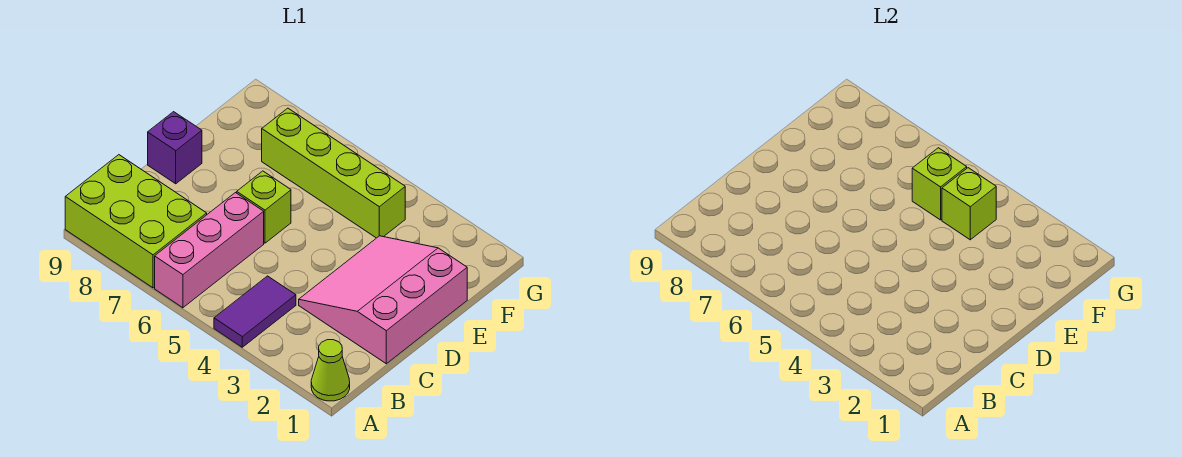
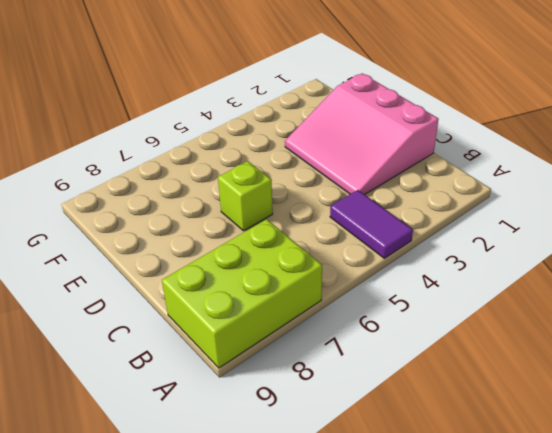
none -> lime cone A1 level 1
none -> pink brick A6:C6 level 1

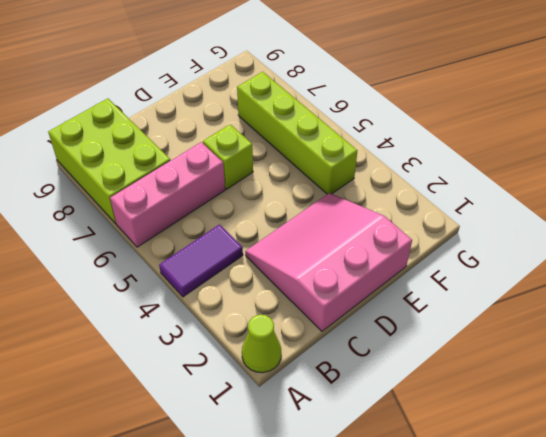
none -> purple brick D9 level 1
none -> lime brick F4 level 2

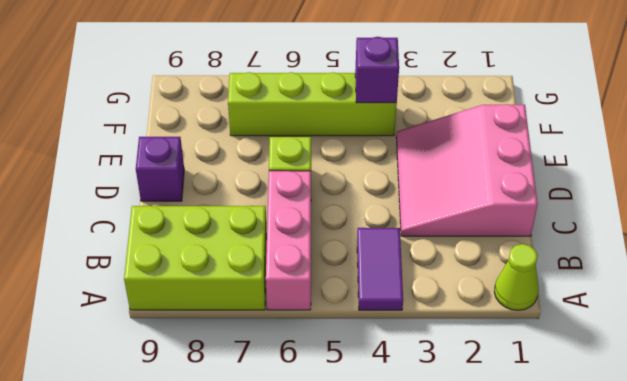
purple brick F4 level 2 -> lime brick F4 level 2
none -> lime brick F5 level 2

